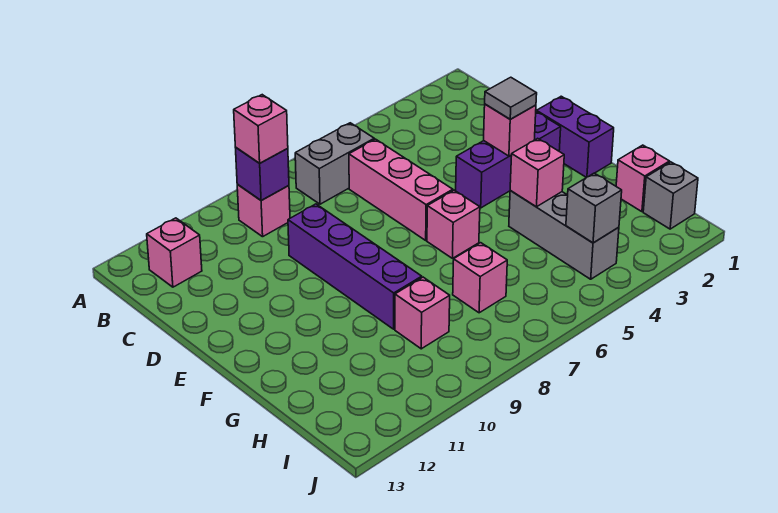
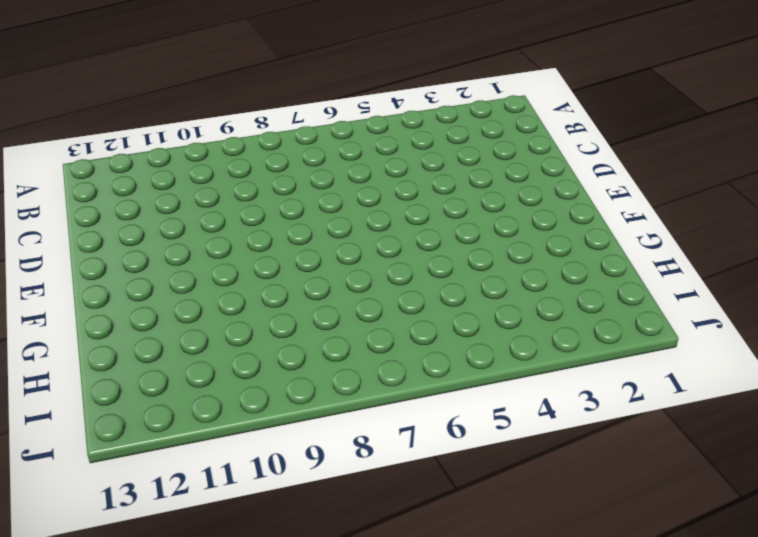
none -> grey brick B6:B7 level 1
none -> pink brick B9 level 1
none -> pink brick B12 level 1

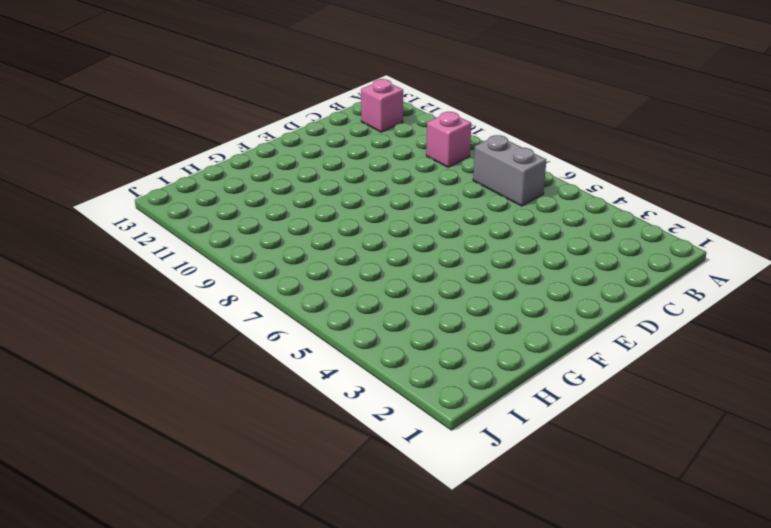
none -> pink brick C6:E6 level 1
none -> purple brick D9:G9 level 1
none -> purple brick E1:F1 level 1

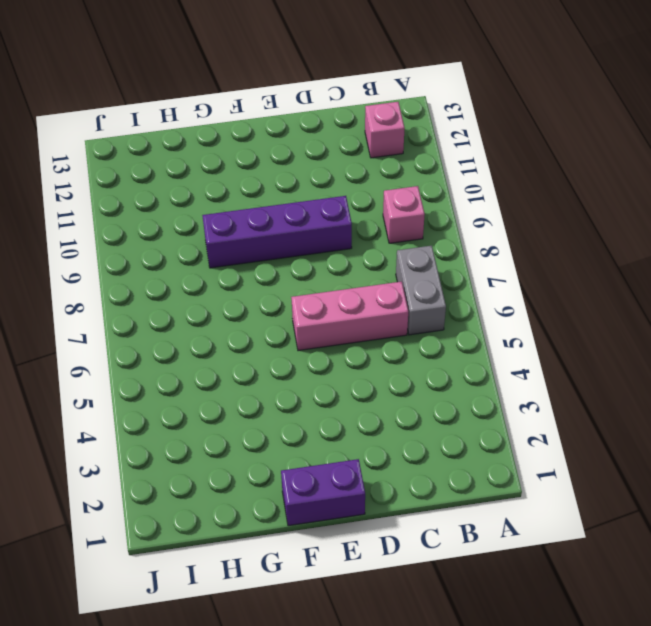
none -> purple brick E2:E4 level 1
none -> pink brick F6 level 1
none -> grey brick G4:I4 level 1

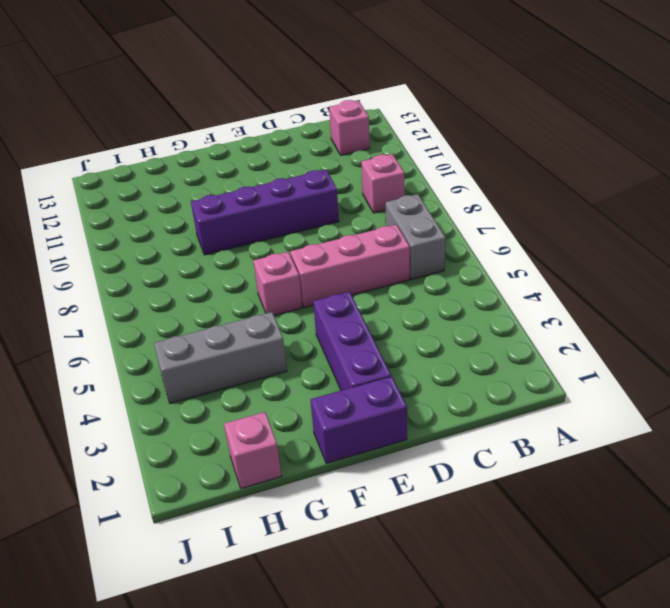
none -> pink brick H7 level 1
none -> pink brick H9 level 1
none -> grey brick I1 level 1

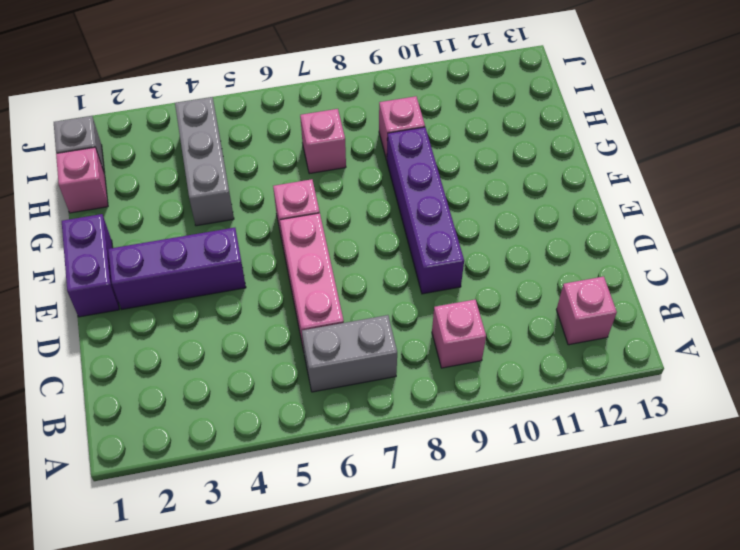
none -> purple brick B9 level 2
none -> pink brick E3 level 2
none -> pink brick G4 level 2

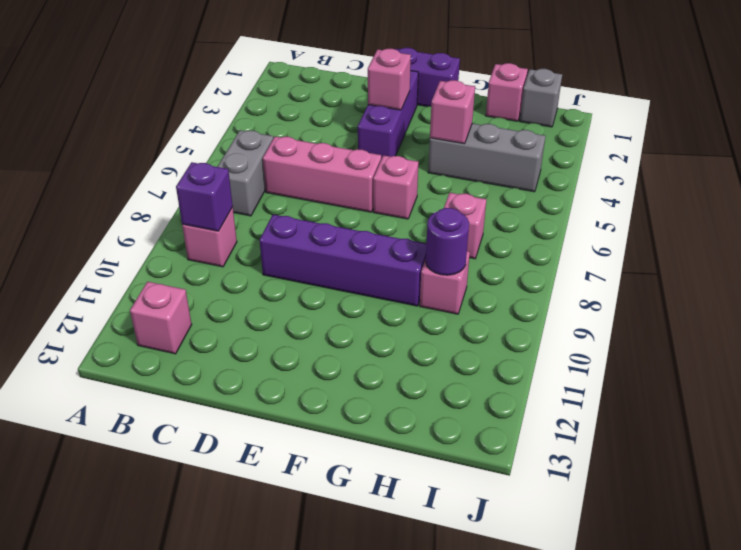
purple round brick H9 level 2 -> none
none -> grey brick I4 level 2
none -> pink brick B9 level 3
none -> grey tile E3 level 3

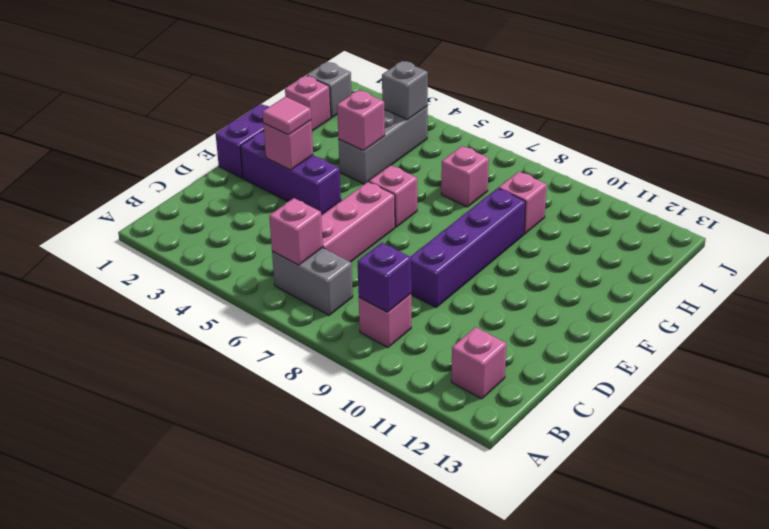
pink brick B6 level 2 -> pink brick B9 level 3
pink tile E3 level 3 -> grey tile E3 level 3

